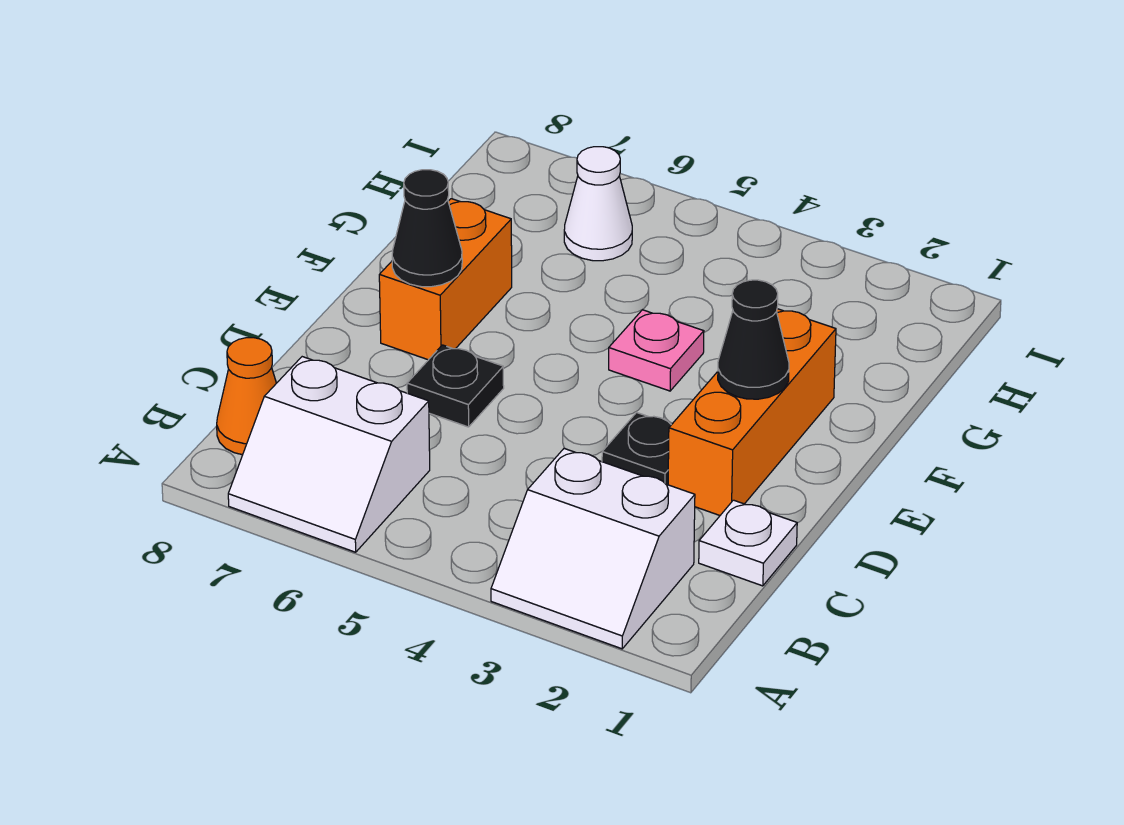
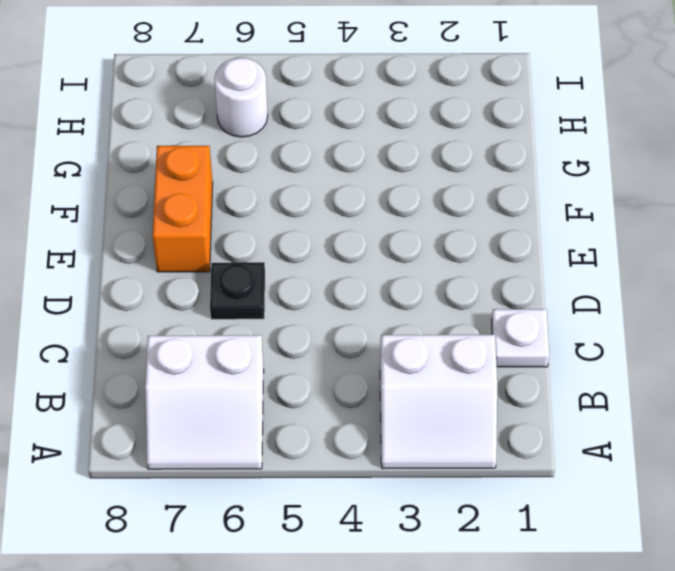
white round brick H6 level 1 -> white cone H6 level 1
none -> orange cone B8 level 1
none -> orange brick D2:F2 level 1
none -> black plate D3 level 1

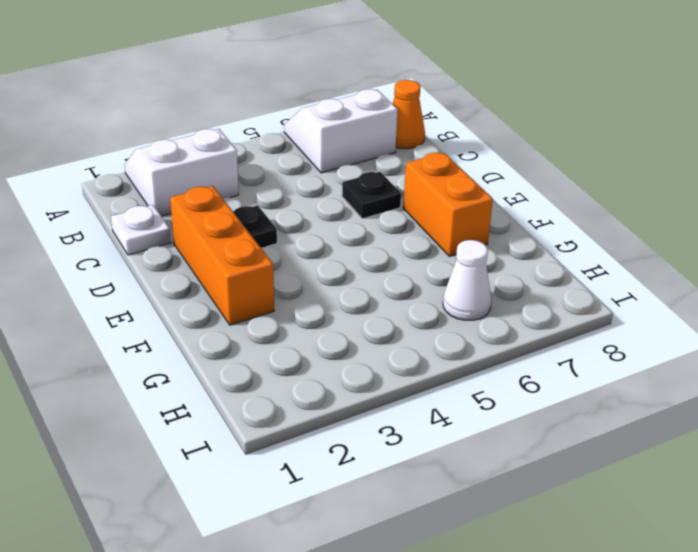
none -> pink plate F4 level 1
none -> black cone E2 level 2
none -> black cone E7 level 2

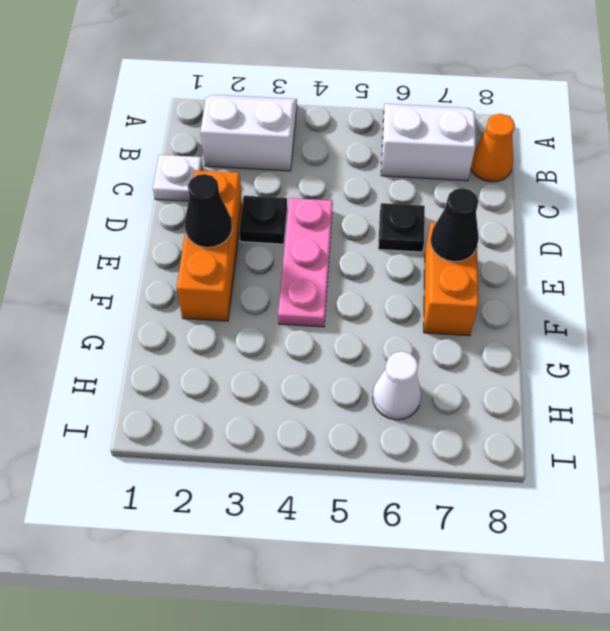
pink plate D4:F4 level 1 -> pink plate F4 level 1

